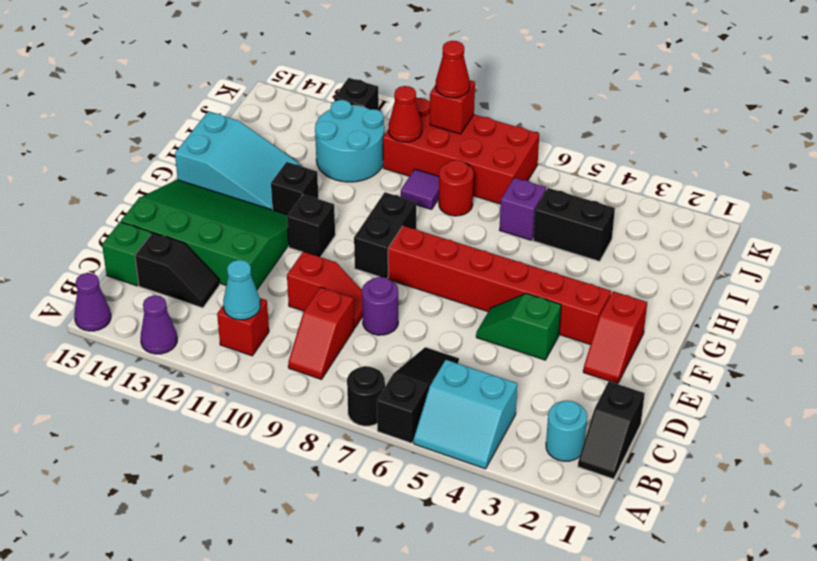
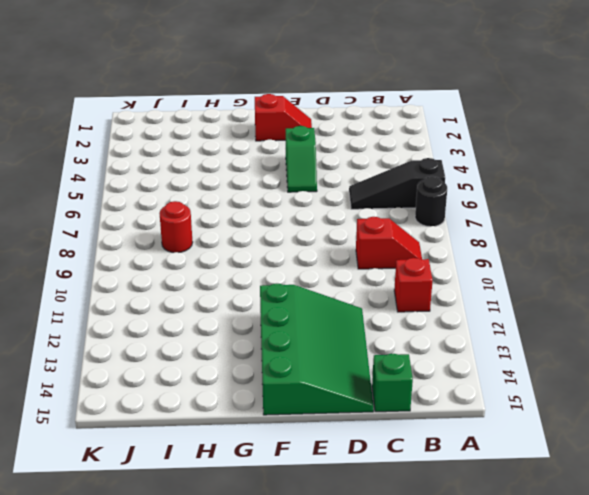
green slope D12:F15 level 1 top F -> green slope D12:F15 level 1 top D
none -> cyan slope A4:B5 level 1 top B
none -> purple cone A13 level 1
none -> purple cone A15 level 1
none -> black slope B1:C1 level 1 top C

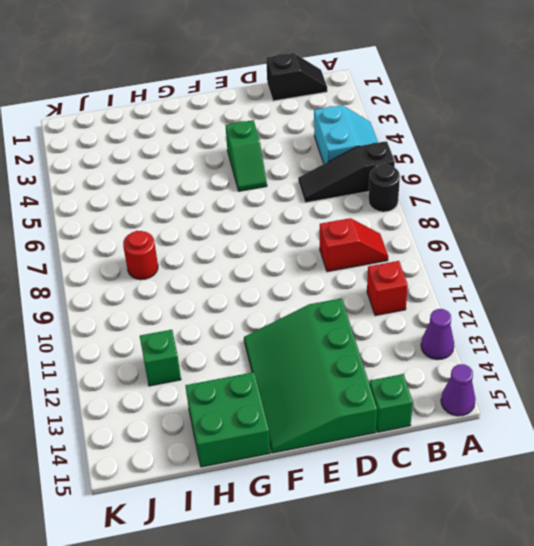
green brick G14:H15 level 1 -> cyan slope G13:H15 level 1 top 15
green brick I12 level 1 -> cyan round brick I11:J12 level 1
none -> cyan round brick B2 level 1
none -> black slope C13:C14 level 1 top 14
none -> purple round brick D8 level 1
none -> red slope D9:D10 level 1 top 10

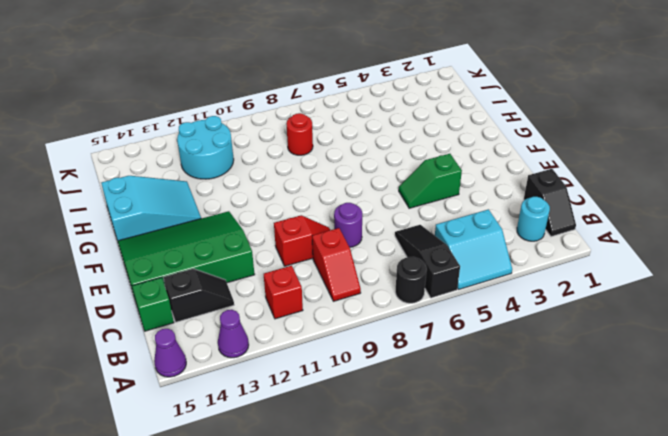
none -> red slope E2:F2 level 1 top F
none -> red brick F3:F8 level 1
none -> black brick F9:G9 level 1
none -> black brick F11 level 1

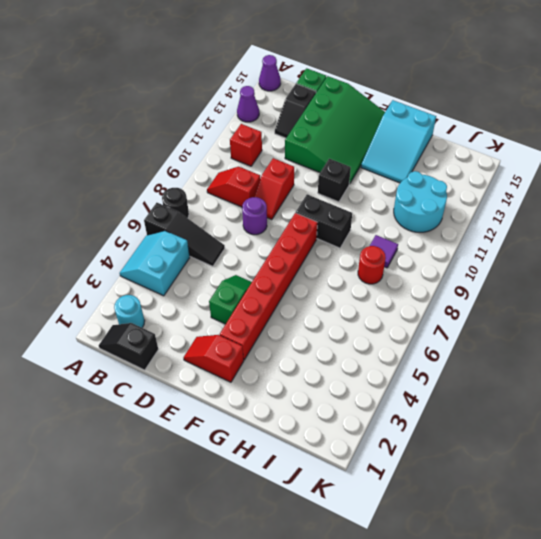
none -> black brick G12 level 1
none -> black brick I4:I5 level 1
none -> purple brick I6 level 1
none -> red brick J7:K10 level 1

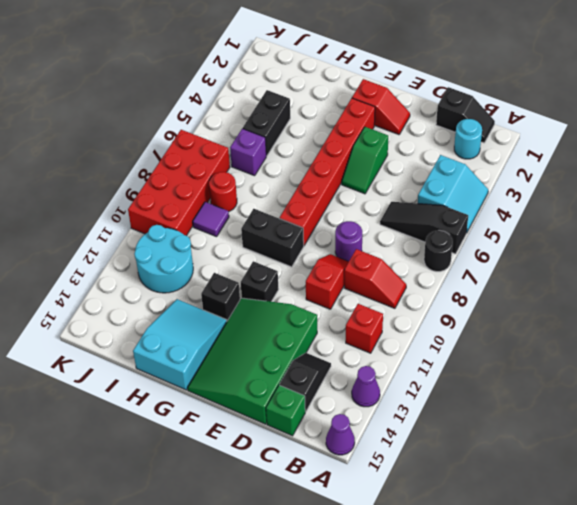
none -> black brick K12 level 1
none -> cyan cone B11 level 2
none -> red cone J10 level 2
none -> red brick K9 level 2

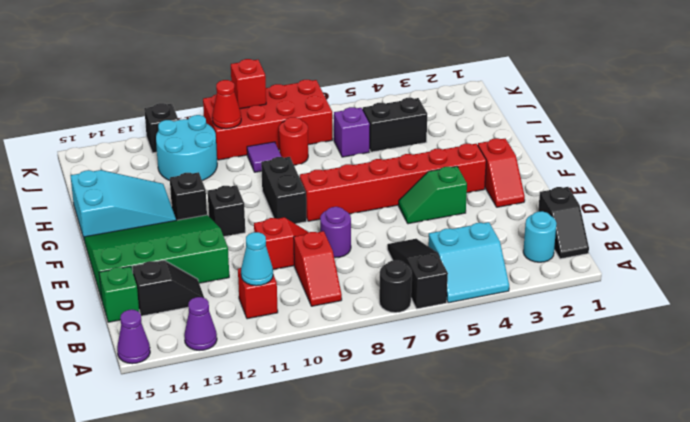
none -> red cone K9 level 3

